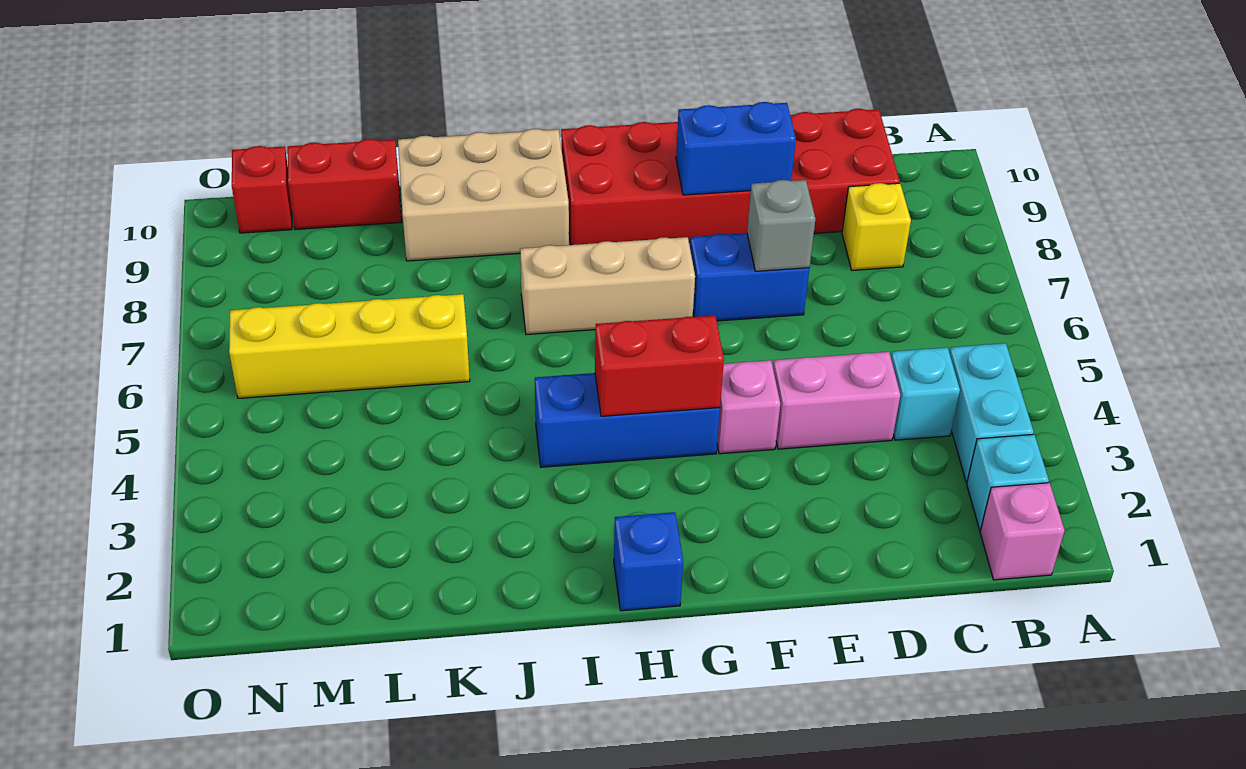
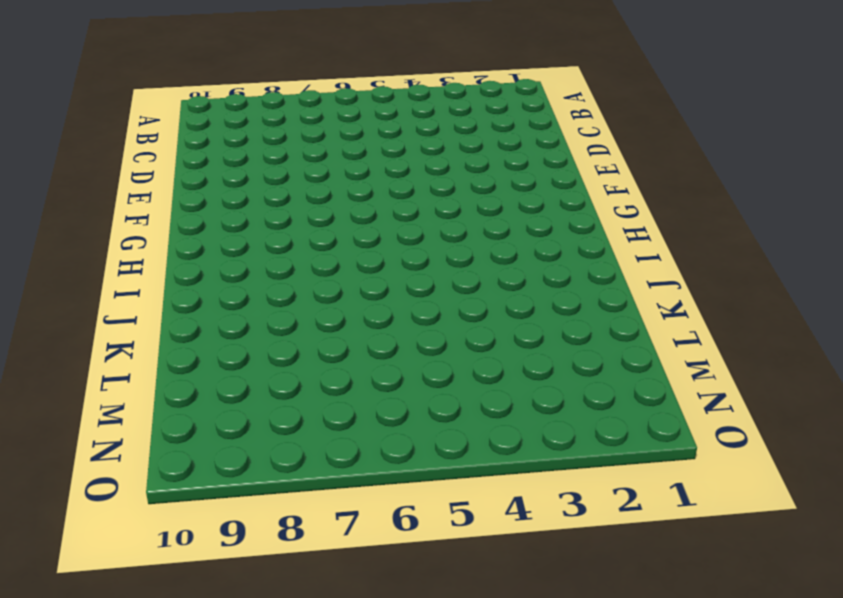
none -> pink brick B1 level 1
none -> cyan brick B2 level 1
none -> cyan brick B3:B4 level 1

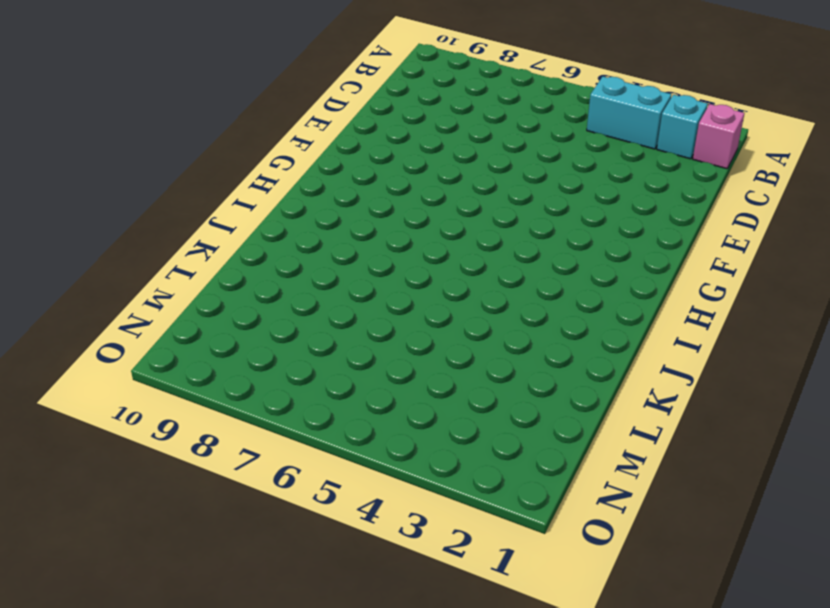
none -> cyan brick C4 level 1
none -> yellow brick C8 level 1
none -> red brick C9:H10 level 1

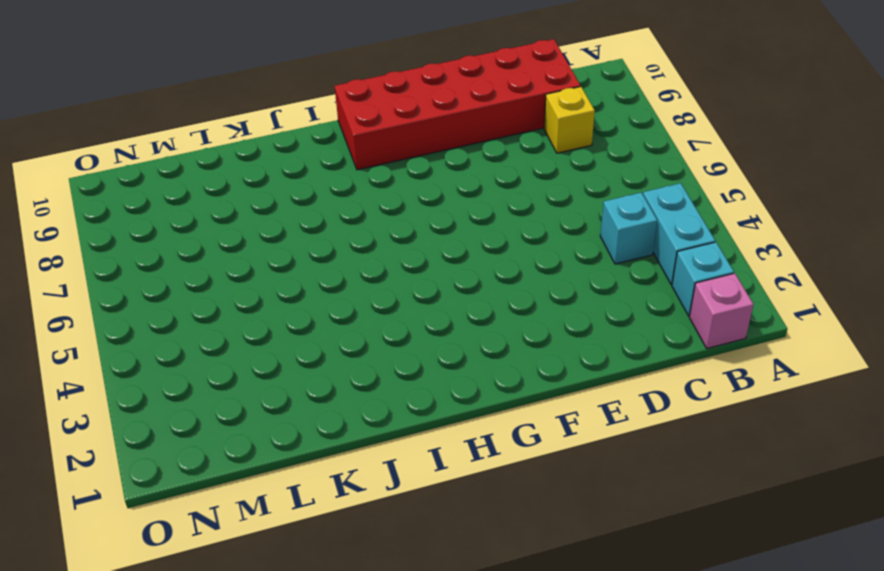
none -> pink brick D4:E4 level 1
none -> blue brick E7:F7 level 1
none -> pink brick F4 level 1

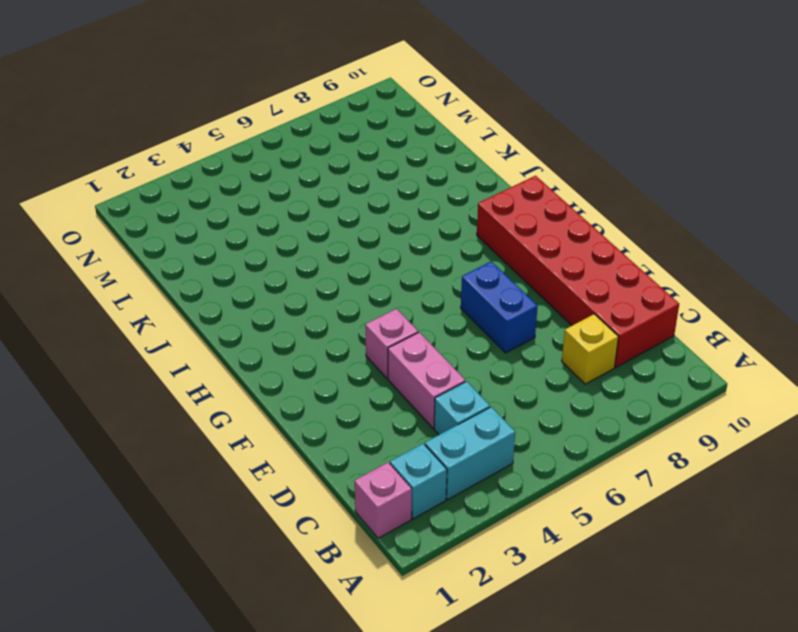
none -> blue brick G4:I4 level 1
none -> tan brick G7:I7 level 1
none -> blue brick H1 level 1

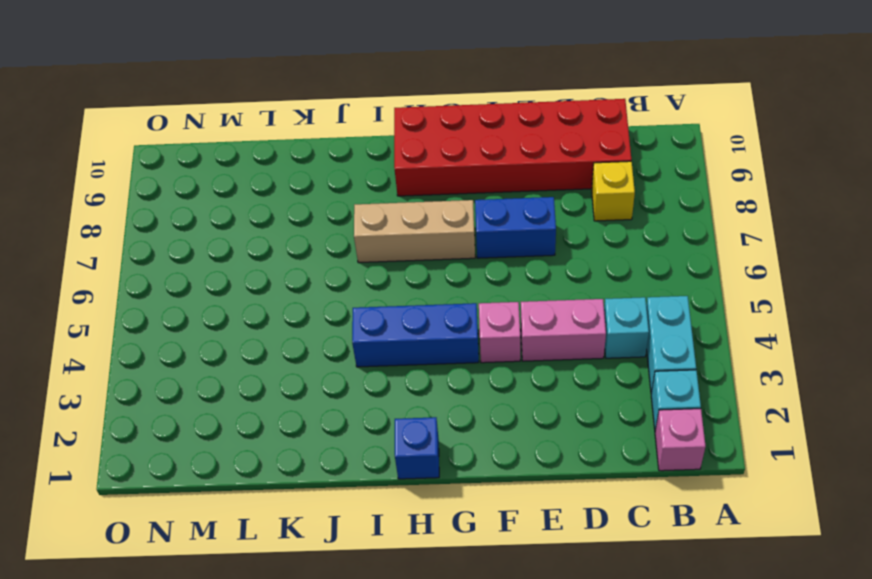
none -> tan brick I9:K10 level 1
none -> yellow brick K6:N6 level 1
none -> red brick L10:M10 level 1

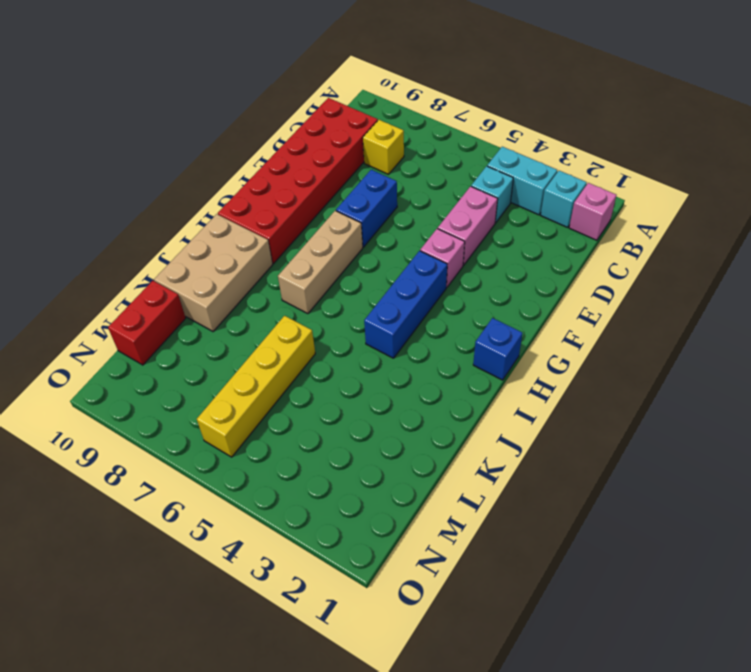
none -> red brick N10 level 1
none -> grey brick E7 level 2
none -> blue brick E9:F9 level 2

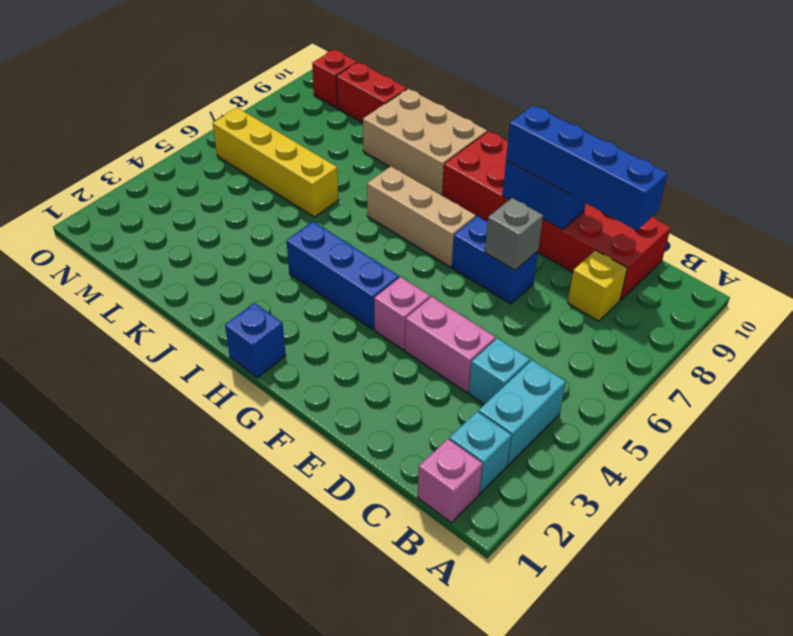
blue brick C9:F9 level 3 -> none
none -> red brick G4:H4 level 2

